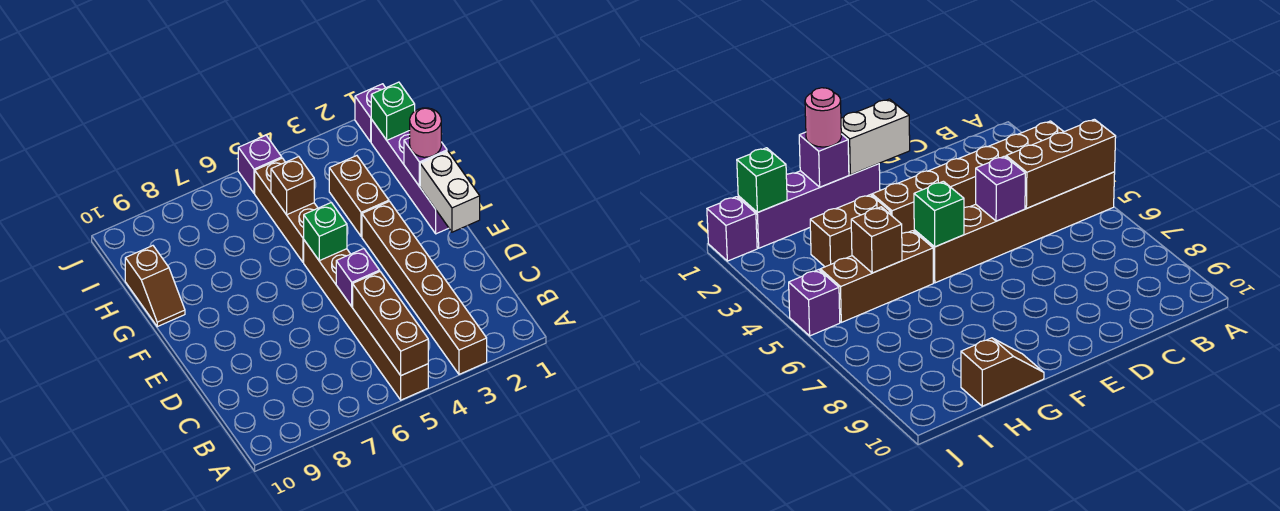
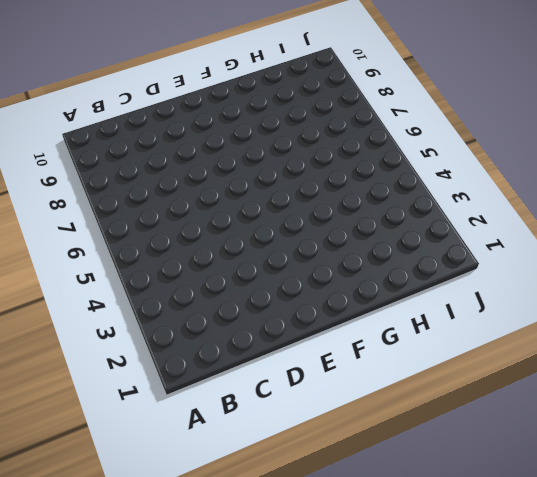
none -> brown brick A3:F3 level 1
none -> brown brick A5:F5 level 1
none -> purple brick F1:I1 level 1

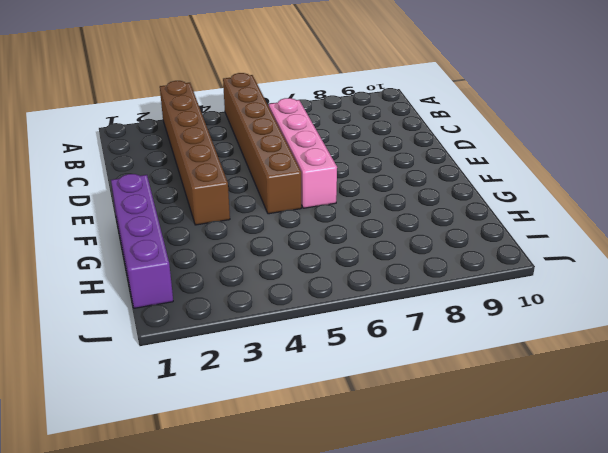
pink brick C6:F6 level 1 -> none
none -> brown brick G3:H3 level 1
none -> brown brick G5:I5 level 1
none -> brown slope G10:H10 level 1 top H

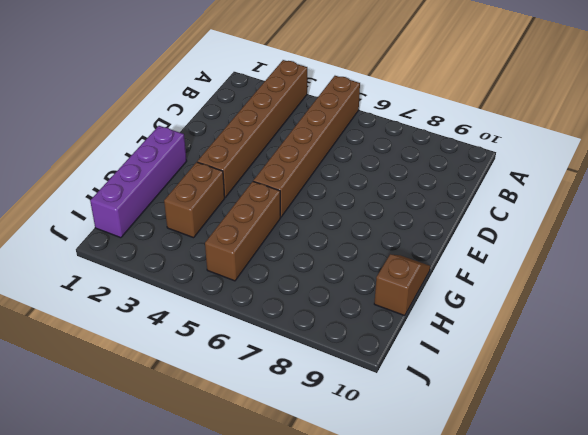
none -> purple brick J1 level 1
none -> purple brick J5 level 1
none -> brown brick A5:C5 level 2

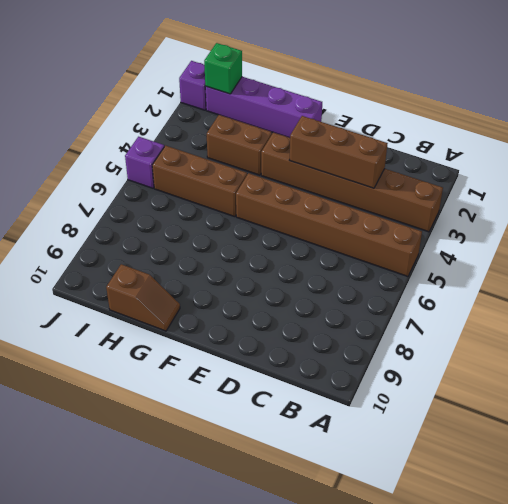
brown brick C3:E3 level 2 -> brown brick A5:C5 level 2
none -> purple brick D5 level 2
none -> white brick E1:F1 level 2
none -> green brick F5 level 2

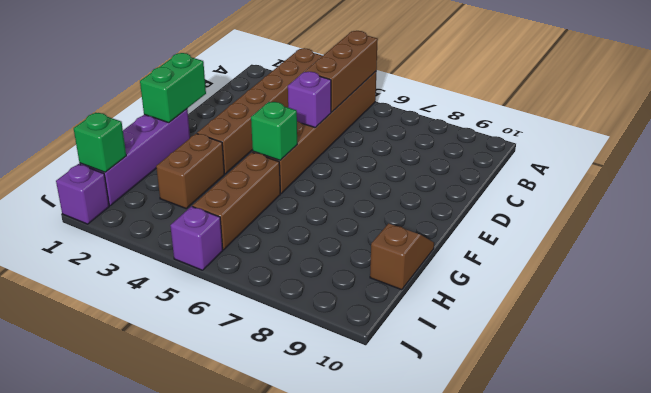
green brick E1:F1 level 2 -> white brick E1:F1 level 2
none -> purple brick G1 level 2
none -> brown brick H5 level 2
none -> pink round brick G1 level 3

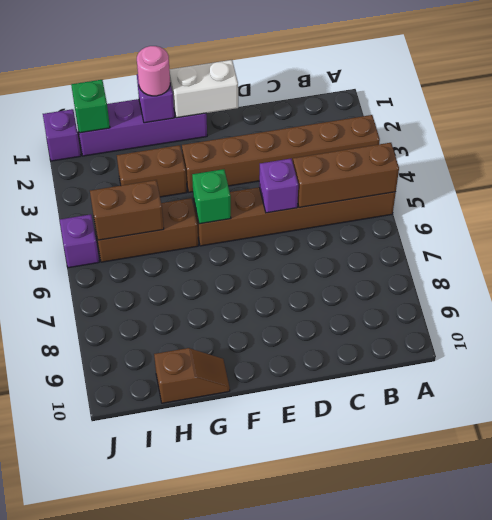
brown brick H5:I5 level 2 -> brown brick H5 level 2

